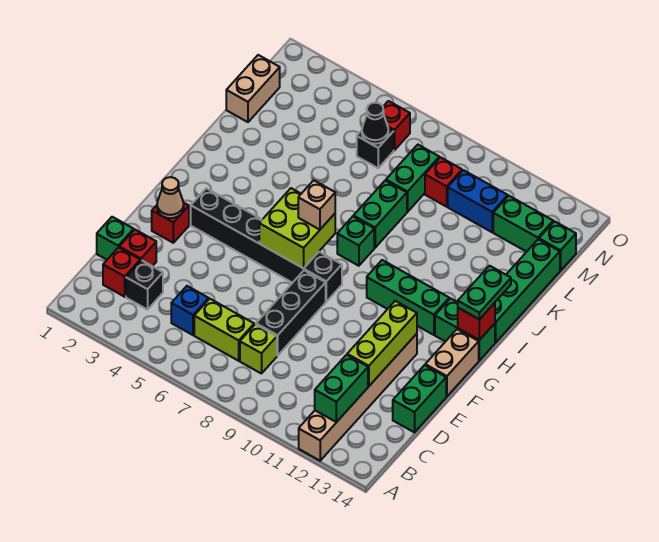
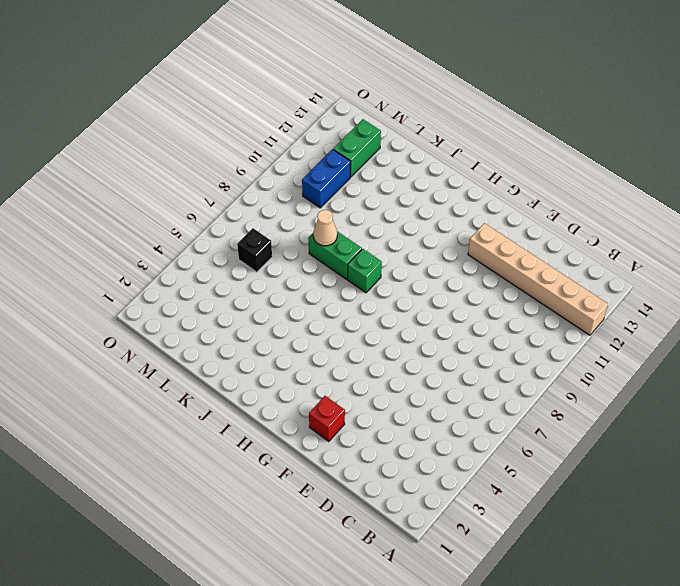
tan cone K8 level 2 -> tan cone F2 level 2
none -> red brick C2 level 1
none -> black brick C3 level 1
none -> blue brick C5 level 1
none -> lime brick C6:C7 level 1

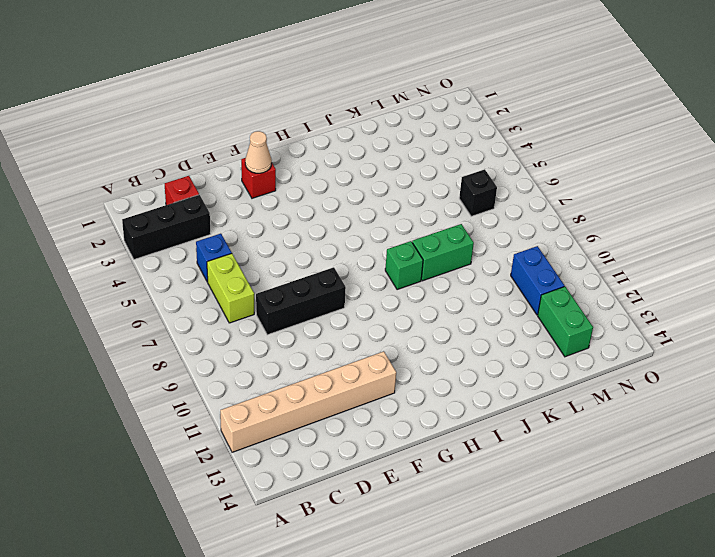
black brick A3:C3 level 1 -> black brick C3 level 1
none -> lime brick C8 level 1
none -> green brick D1 level 1
none -> red brick D2 level 1
none -> green brick D14:E14 level 1

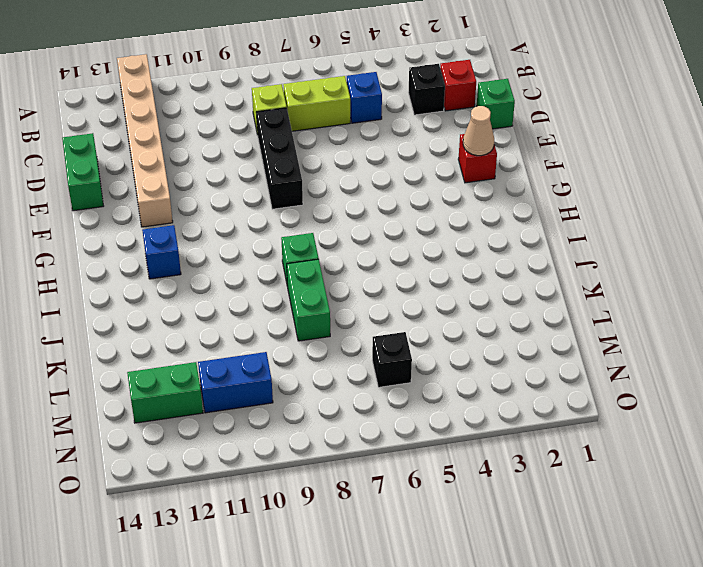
blue brick H12 level 1 -> green brick H10:H12 level 1
none -> red brick D2 level 1
none -> tan brick F14:G14 level 1
none -> black brick G3:G8 level 1
none -> green brick H13:H14 level 1

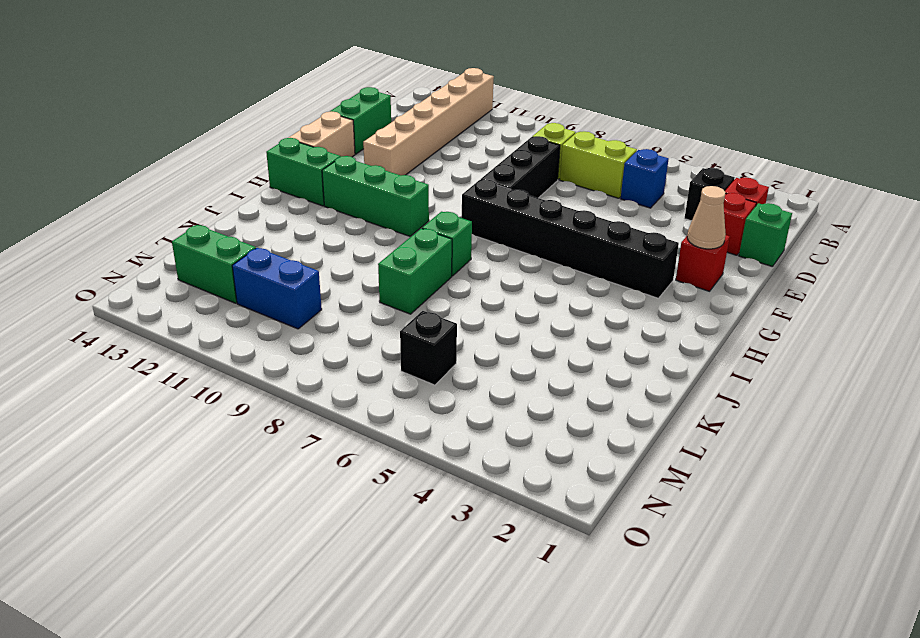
none -> green brick I14:L14 level 1
none -> tan brick L1:M1 level 1
none -> green brick L8:M8 level 1
none -> red brick M9 level 1

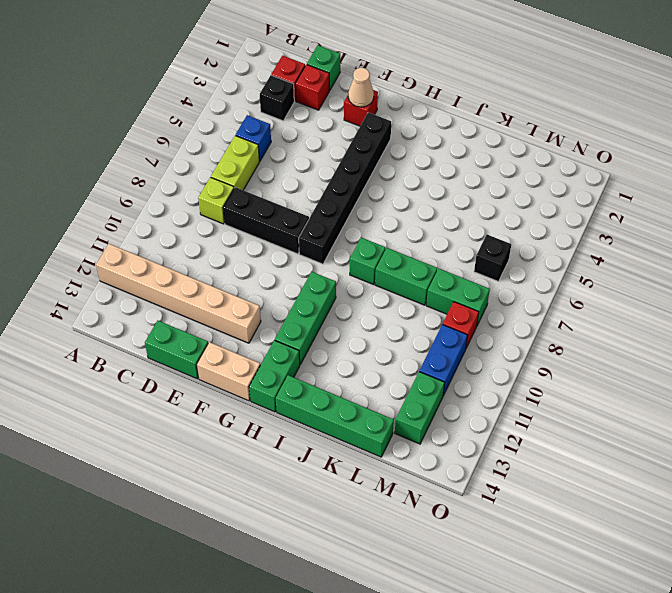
none -> tan brick L1:M1 level 1
none -> green brick M14 level 1
none -> red brick N6 level 1
none -> green brick B12:C12 level 2

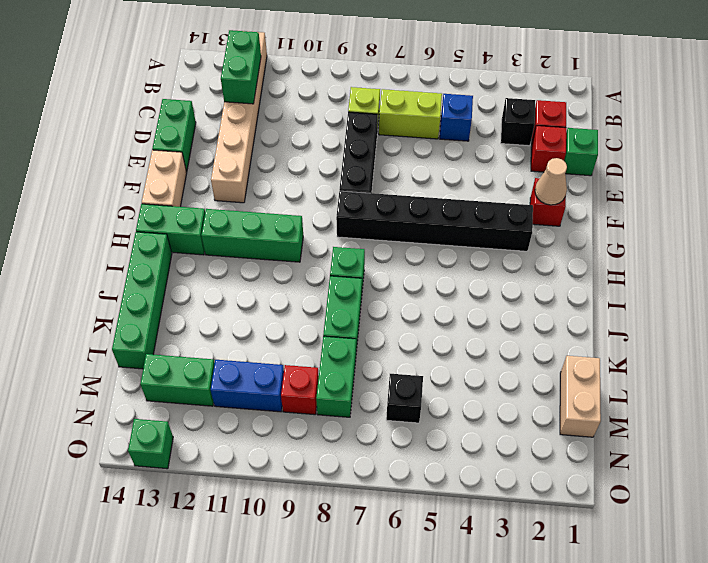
green brick O13 level 1 -> green brick M14 level 1
none -> red brick N6 level 1
none -> lime brick D12:F12 level 2
none -> lime brick G6:H7 level 2
none -> red brick H14 level 2

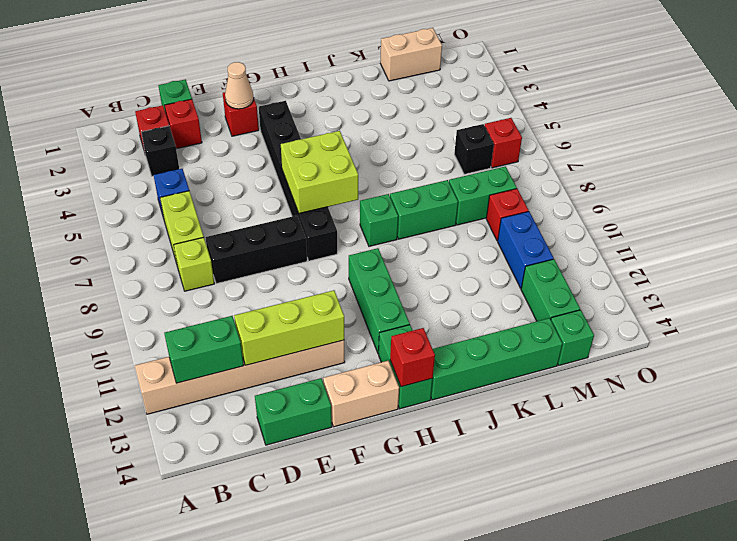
none -> black cone M6 level 2
none -> tan brick H7 level 3
none -> green plate H14:I14 level 3

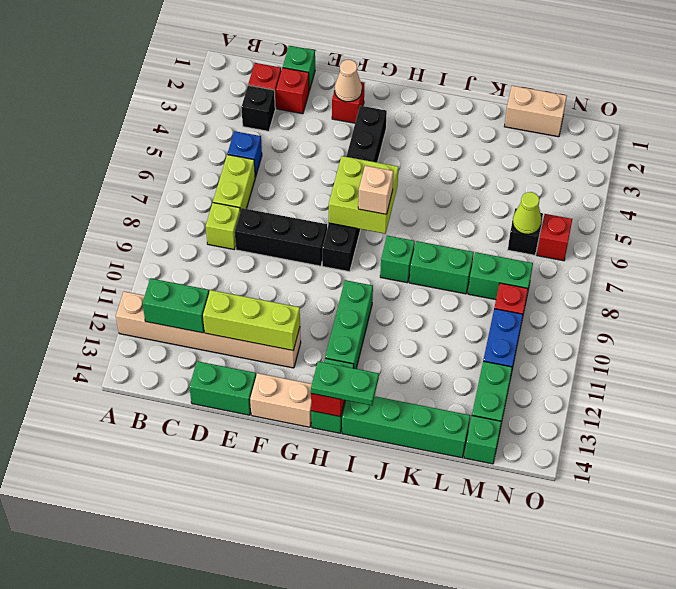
lime cone M6 level 2 -> black cone M6 level 2

